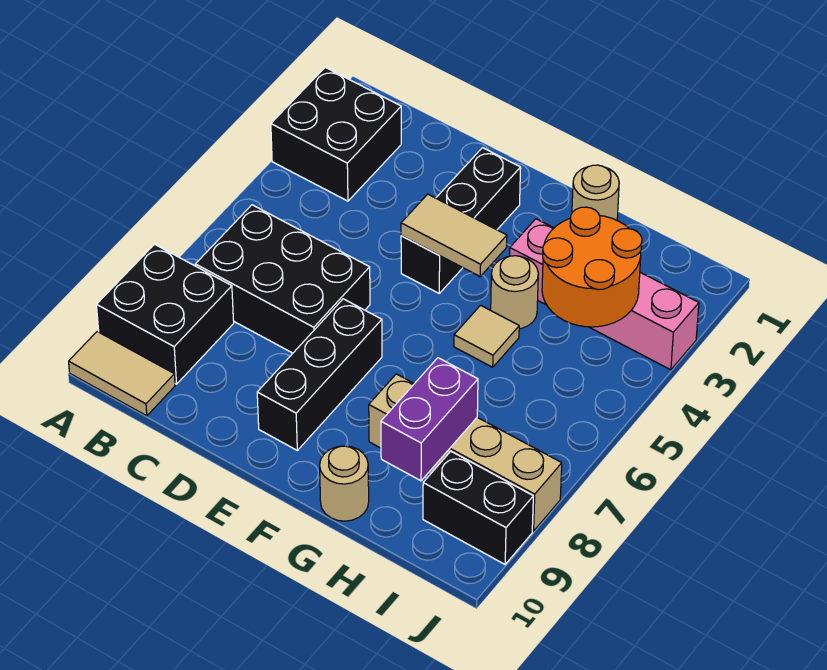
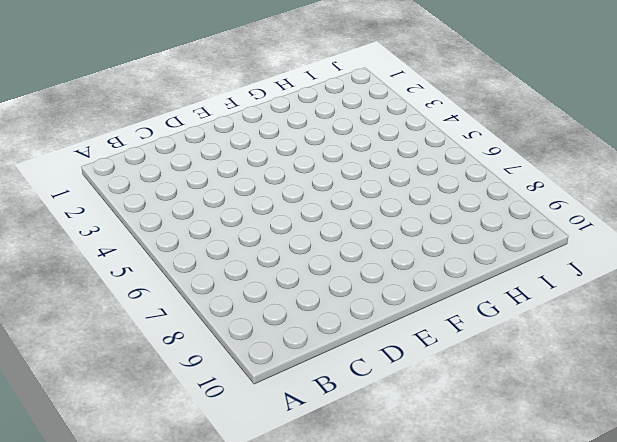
none -> black brick A2:B3 level 1
none -> black brick A8:B9 level 1
none -> tan tile A10:B10 level 1

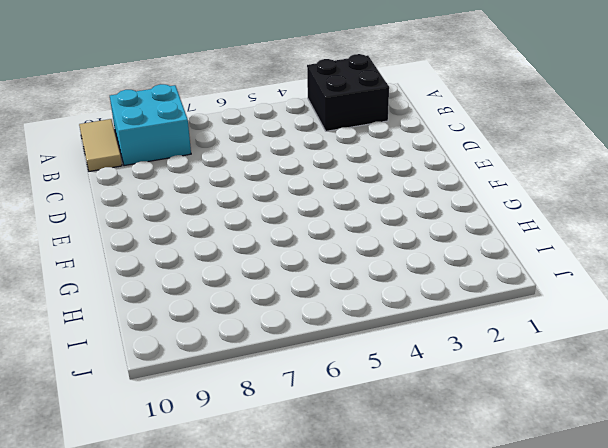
cyan brick A8:B9 level 1 -> black brick A8:B9 level 1
none -> black brick B6:D7 level 1
none -> black brick E2:E4 level 1
none -> black brick E7:E9 level 1

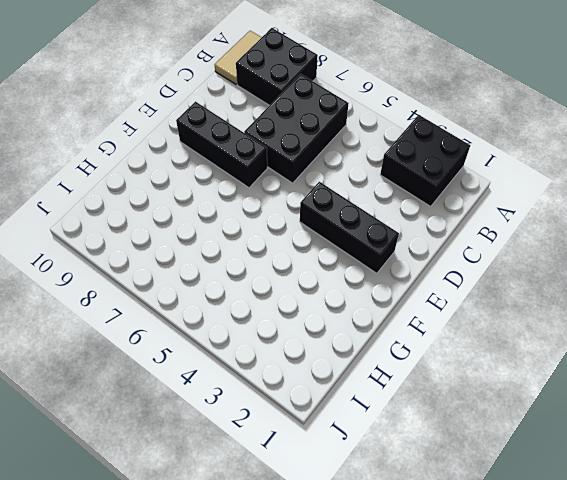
none -> tan round brick G1 level 1
none -> pink brick G3:J3 level 1
none -> tan round brick G4 level 1

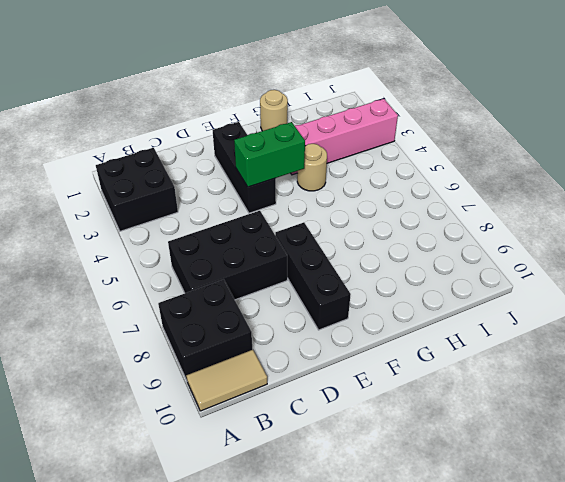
green brick E4:F4 level 2 -> tan tile E4:F4 level 2
none -> tan tile G5 level 1
none -> tan brick G8:J8 level 1
none -> tan round brick G10 level 1

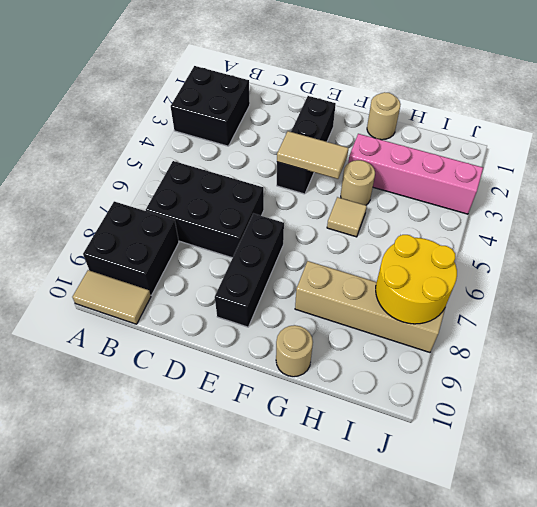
yellow round brick I7:J8 level 2 -> none
none -> black brick I9:J9 level 1
none -> orange round brick H3:I4 level 2
none -> purple brick H8:H9 level 2

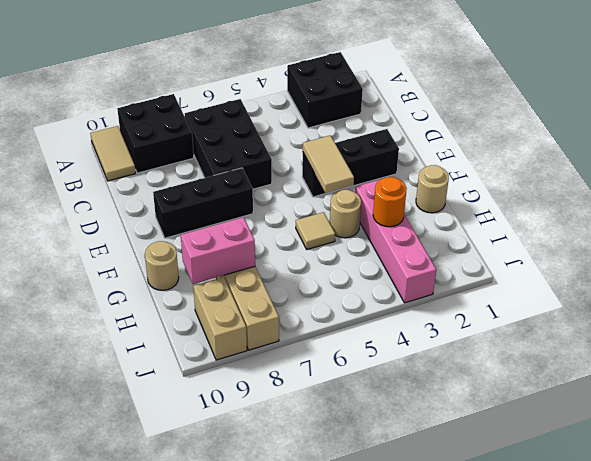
orange round brick H3 level 2 -> orange round brick H3:I4 level 2
pink brick H8:H9 level 2 -> purple brick H8:H9 level 2
tan brick I9:J9 level 1 -> black brick I9:J9 level 1

